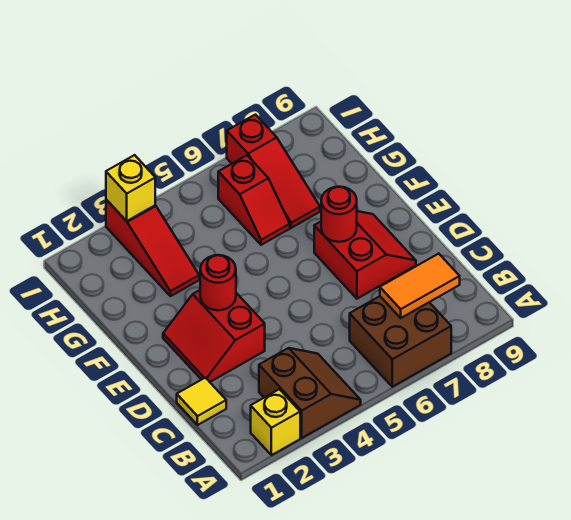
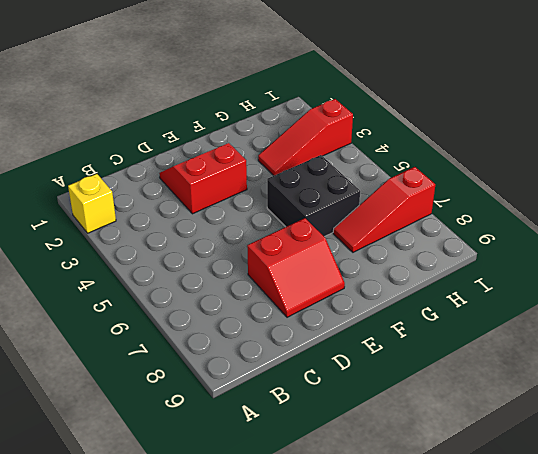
black brick F5:G6 level 1 -> red slope G6:H6 level 1 top H
none -> brown slope A3:B4 level 1 top 3
none -> brown brick A6:B7 level 1
none -> yellow tile C1 level 1

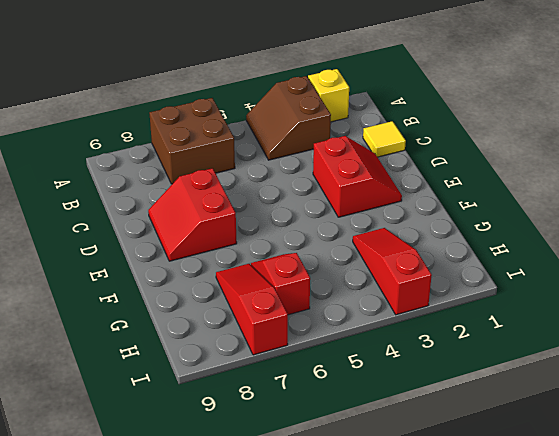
none -> orange tile B7:B8 level 2
none -> red round brick E3 level 2
none -> red round brick E7 level 2

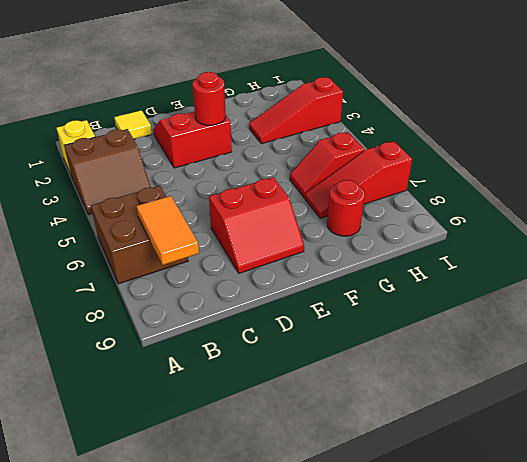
red round brick G8 level 1 -> red round brick E7 level 2
none -> yellow brick I3 level 2

